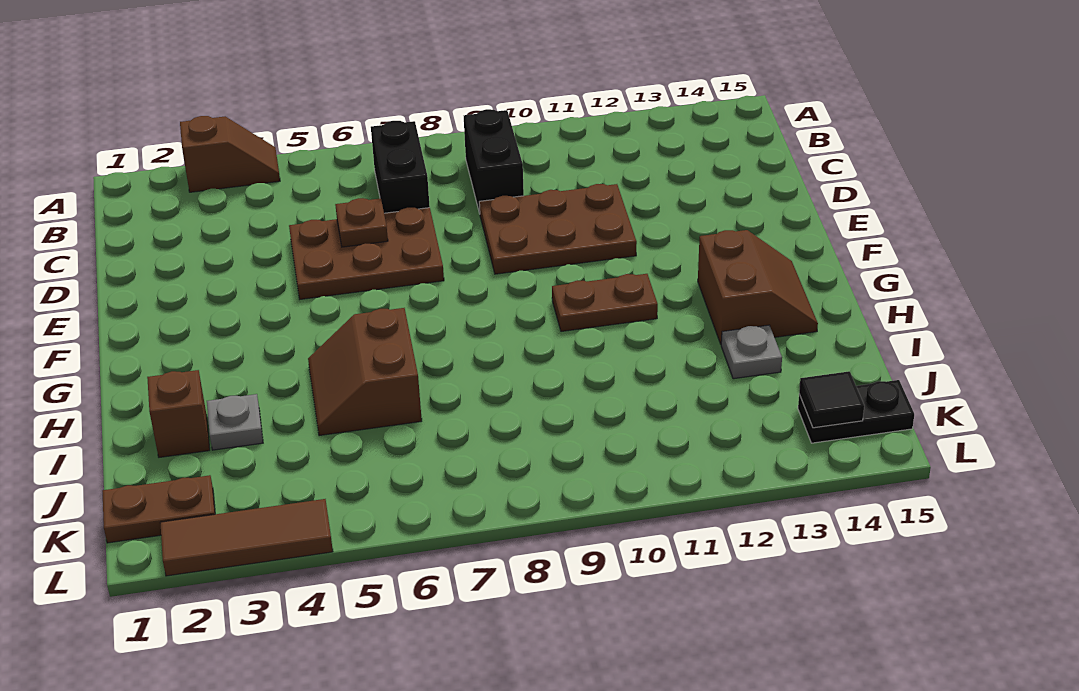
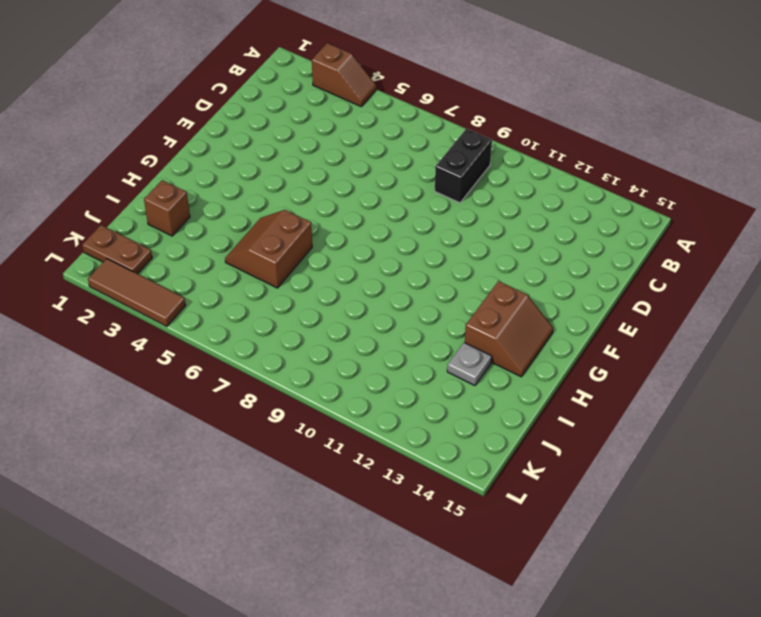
none -> black brick B7:C7 level 1
none -> brown plate D5:E7 level 1
none -> brown plate D9:E11 level 1

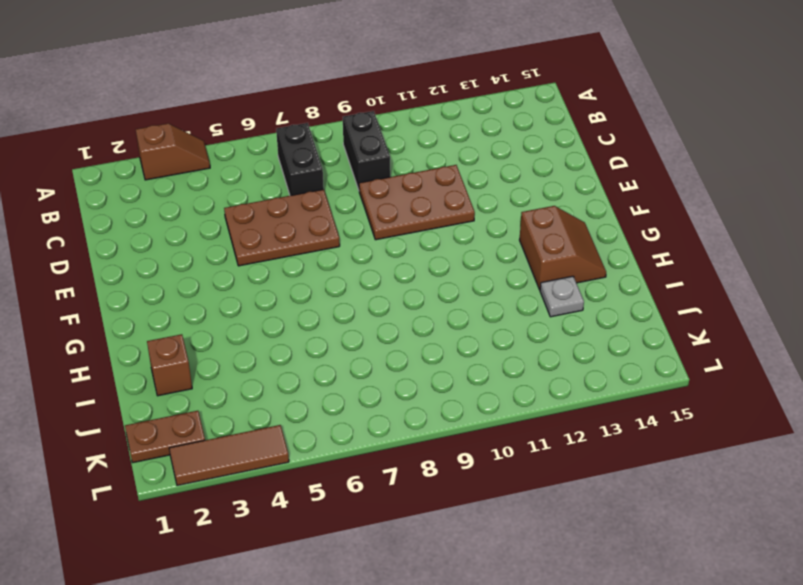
none -> brown plate G10:G11 level 1
none -> brown slope H5:I6 level 1 top 6
none -> grey plate I3 level 1

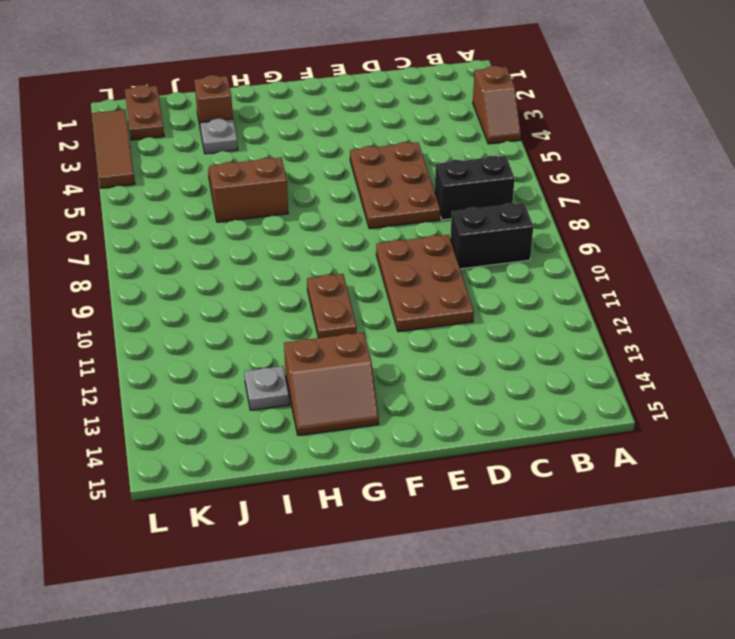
none -> black plate K14:K15 level 1
none -> brown plate D6 level 2
none -> black tile K14 level 2

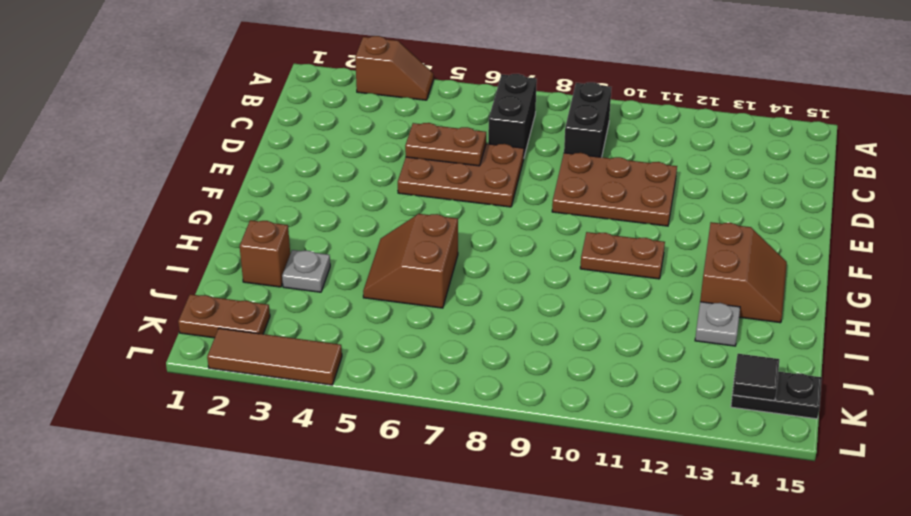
brown plate D5:D6 level 2 -> brown plate D6 level 2

